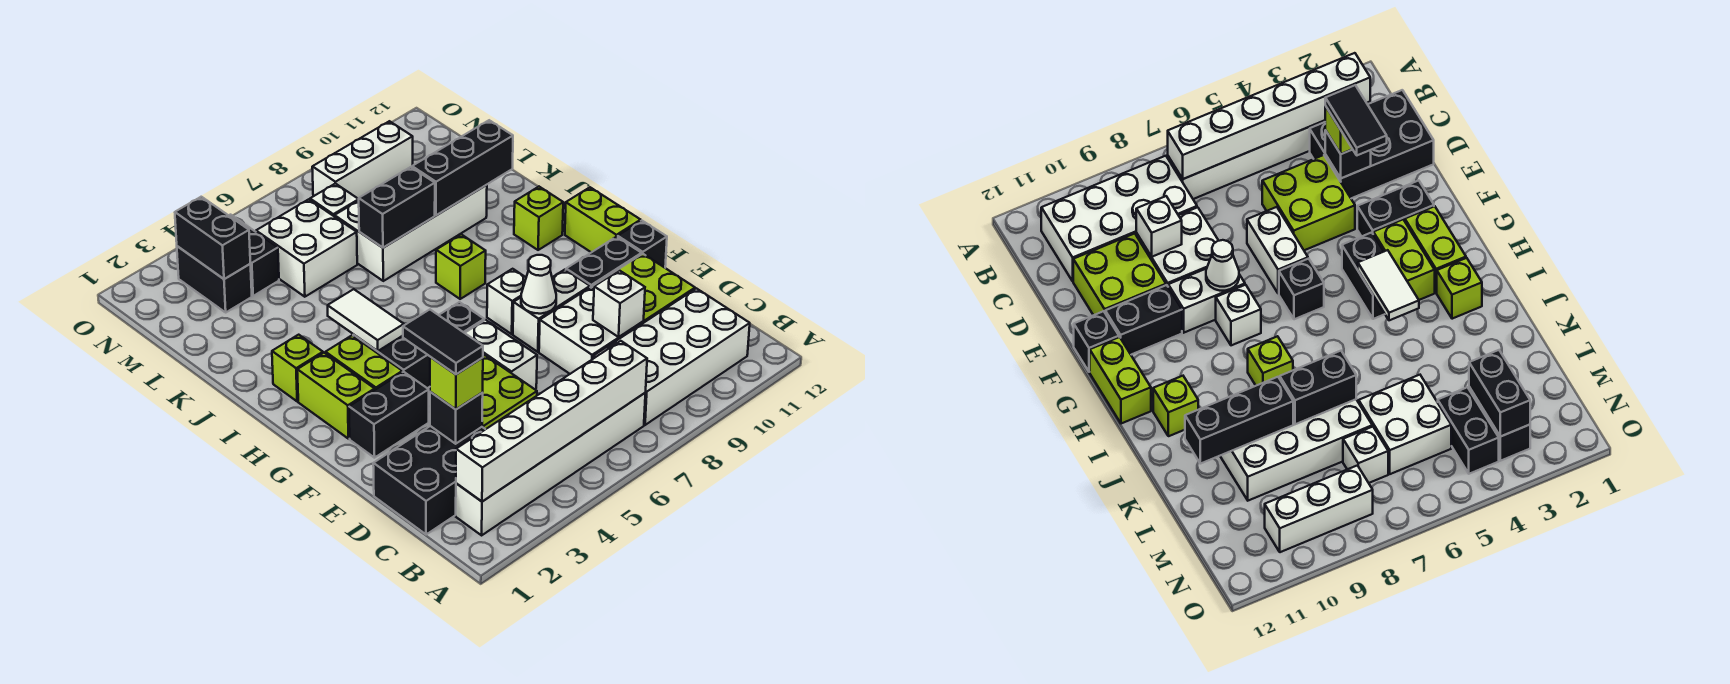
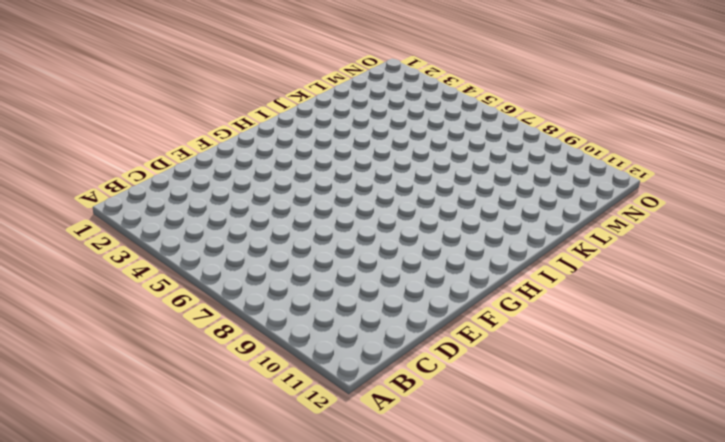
none -> white brick B2:B7 level 1
none -> white brick B8:C11 level 1
none -> black brick C1:D3 level 1
none -> lime brick D4:E5 level 1

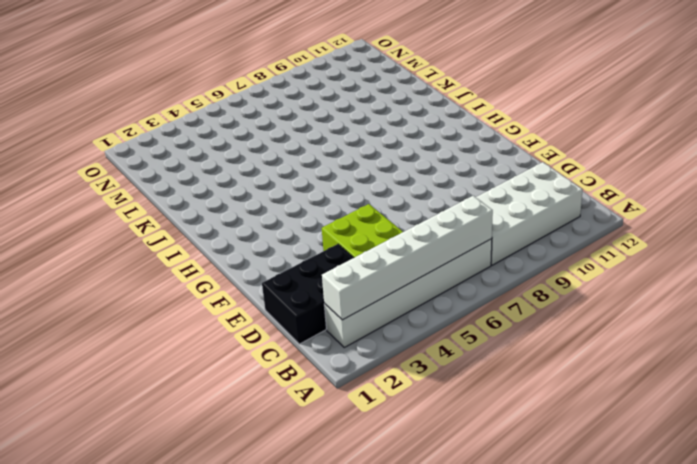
none -> white brick D8:E9 level 1
none -> lime brick D10:E11 level 1
none -> white brick E6:F6 level 1
none -> black brick F2:F3 level 1

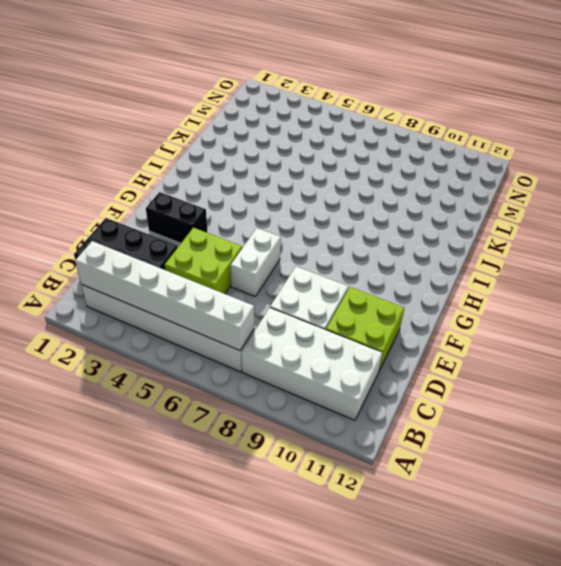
none -> white brick F8:F9 level 1
none -> black brick F10:F11 level 1
none -> black brick F12 level 1
none -> lime brick G2:H2 level 1

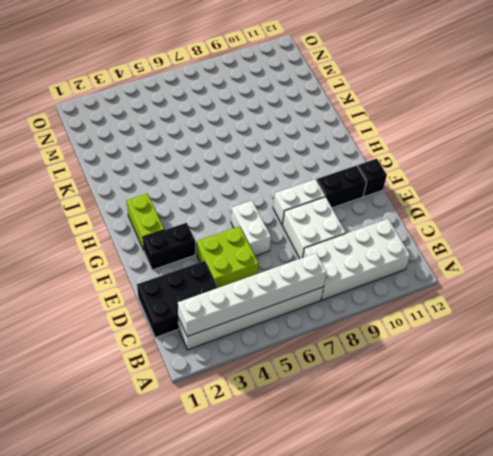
none -> lime brick D10:E11 level 1
none -> lime brick G3:H3 level 1
none -> black brick G4:H4 level 1
none -> black brick G6 level 1

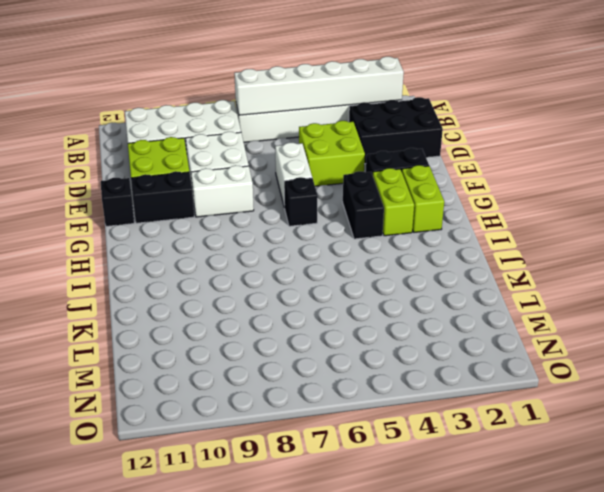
none -> white brick G8 level 1
none -> lime brick G12:H12 level 1
none -> lime brick I2 level 1
none -> lime brick I8 level 1

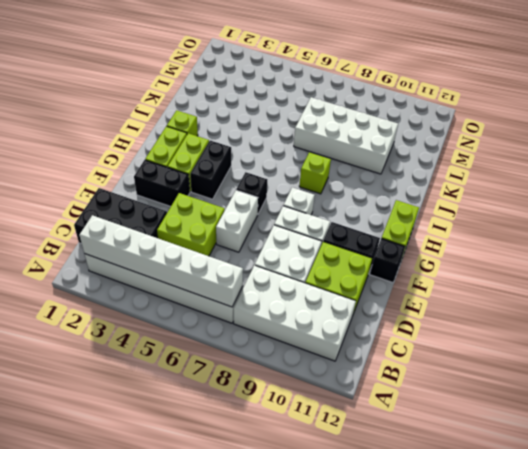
none -> lime brick I11 level 1
none -> white brick L5:M6 level 1
none -> black brick M3:N3 level 1
none -> black brick M4:N4 level 1

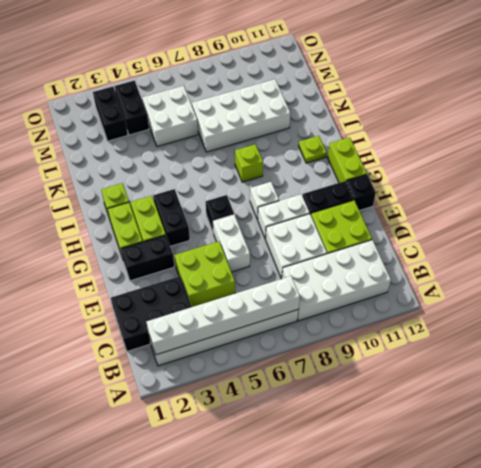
lime plate I11 level 1 -> lime brick I11 level 1
none -> white brick M7 level 1
none -> white brick N8:N10 level 1
none -> black brick D3 level 2
none -> white brick D9 level 2

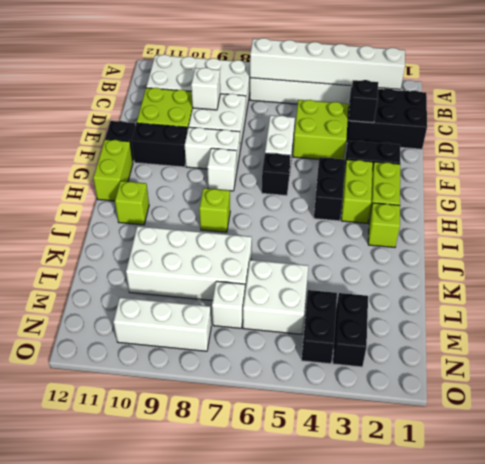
none -> white cone F8 level 2
none -> white tile H4:I4 level 2
none -> black brick K7:K8 level 2
none -> black brick K9:K11 level 2

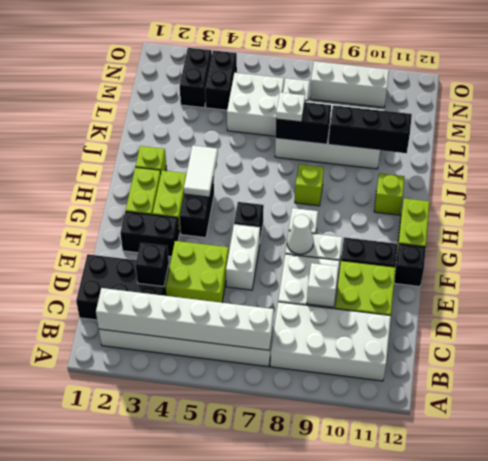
white plate K7 level 3 -> none
none -> black brick M3:N3 level 2
none -> lime brick D3 level 3
none -> black tile D3:E3 level 4

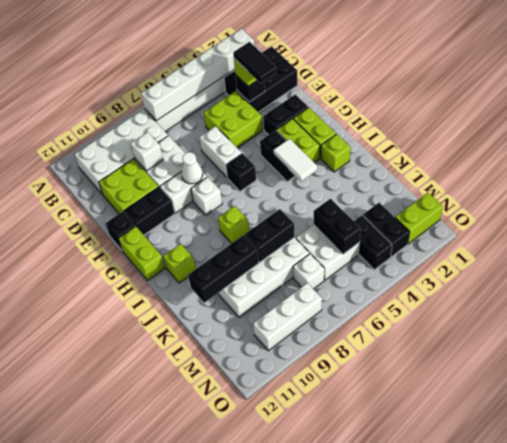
black brick L5:M5 level 2 -> black brick M3:N3 level 2
lime brick N1:N2 level 1 -> none

